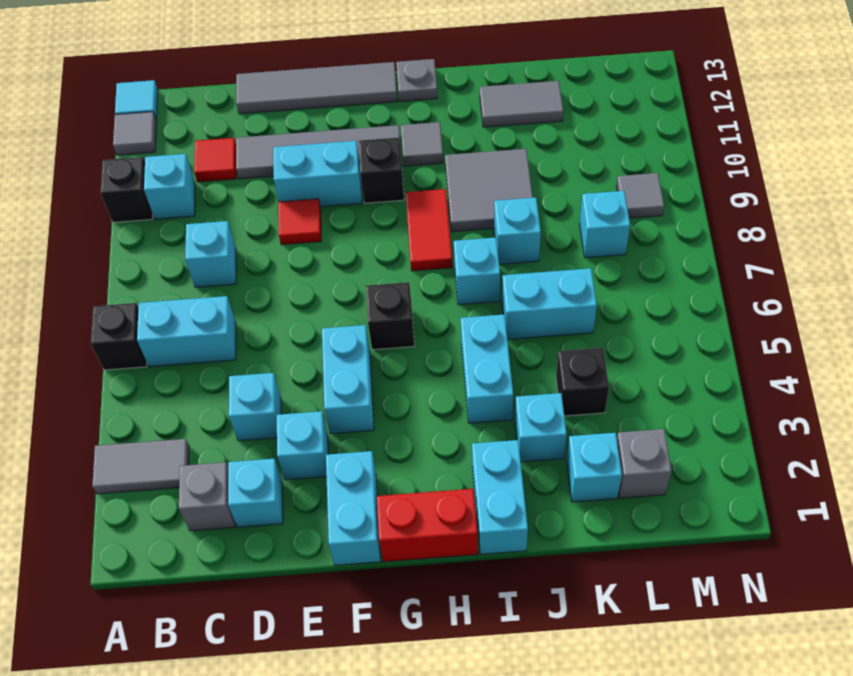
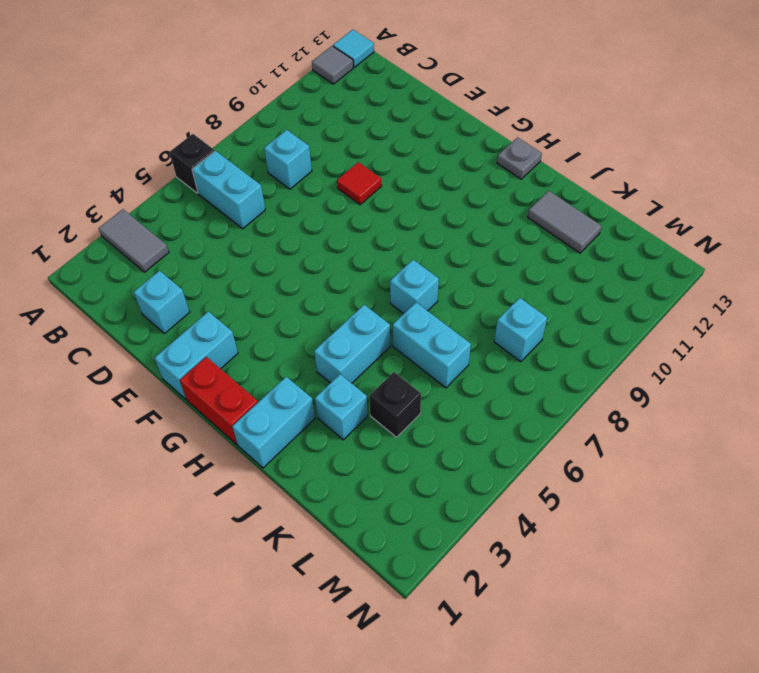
none -> black brick A10 level 1
none -> cyan brick B10 level 1
none -> grey brick C2 level 1
none -> red tile C11 level 1

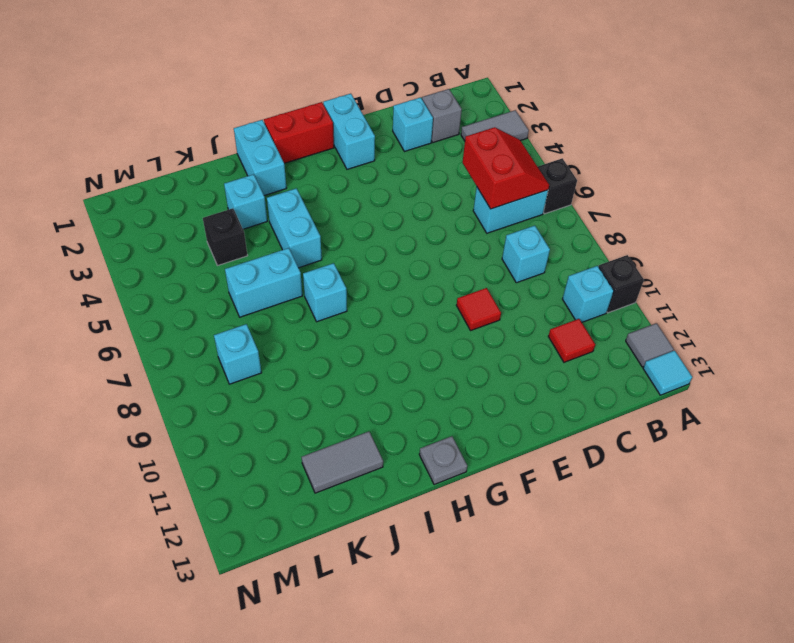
red slope B5:C6 level 2 top C -> none
none -> cyan brick D4 level 1
none -> grey tile D11:G11 level 1
none -> grey tile D13:G13 level 1
none -> cyan brick E3 level 1

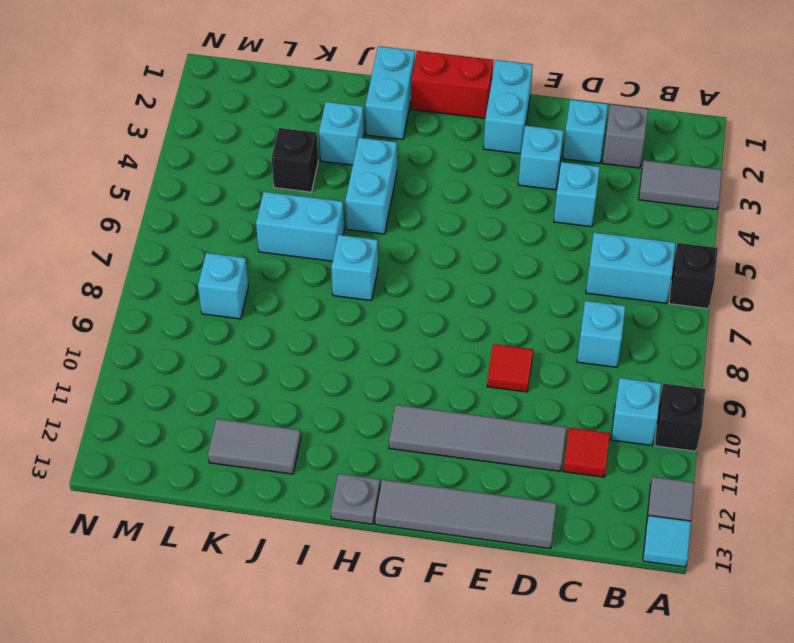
none -> cyan brick E10:F10 level 1
none -> cyan brick F4:F5 level 1
none -> black brick G6 level 1
none -> black brick G10 level 1

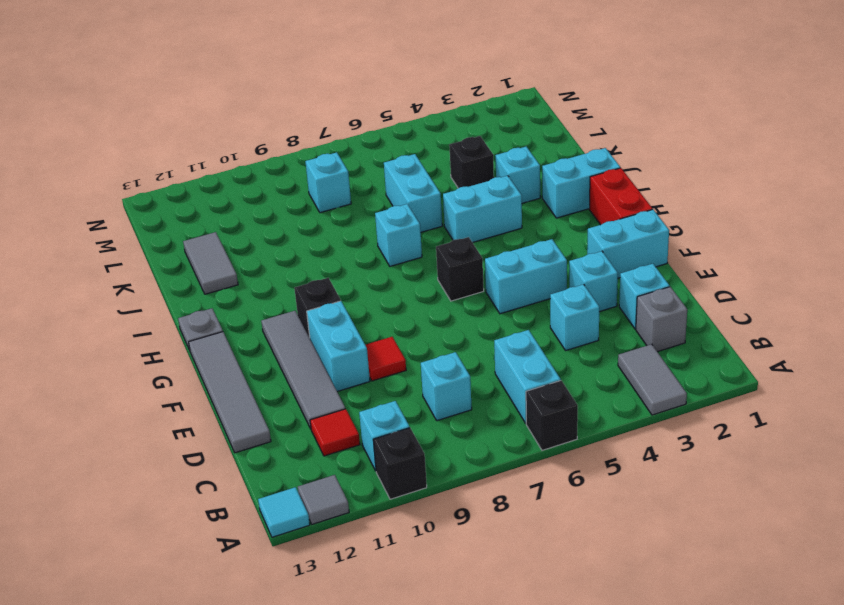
none -> red tile H8:H9 level 1
none -> grey tile H11 level 1
none -> grey tile I9:J10 level 1
none -> cyan brick J8 level 1

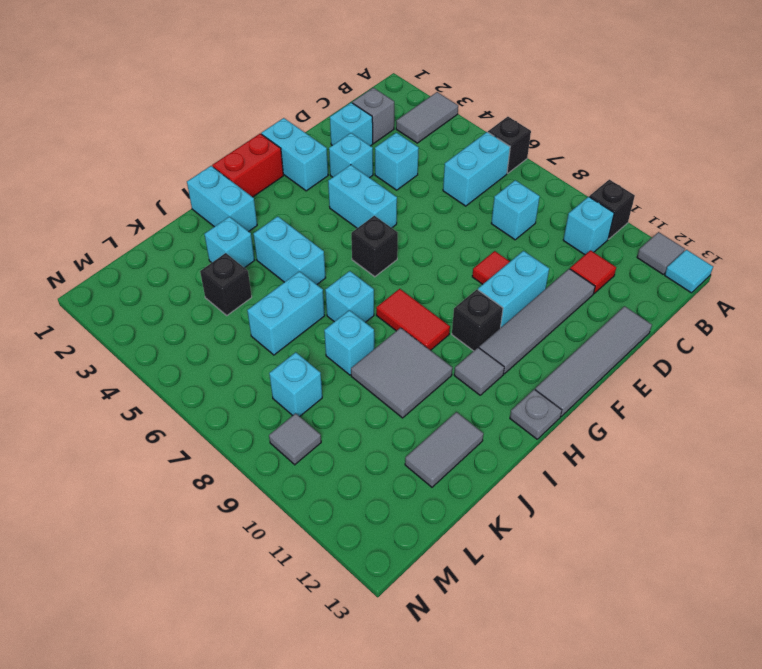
none -> cyan brick K2 level 1
none -> grey brick L2 level 1

